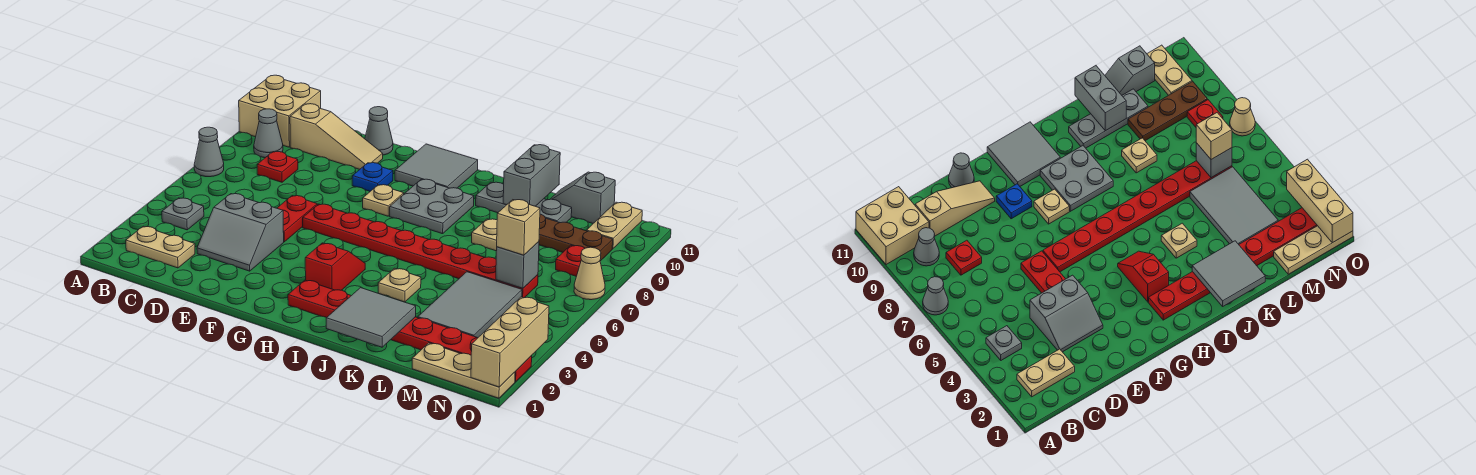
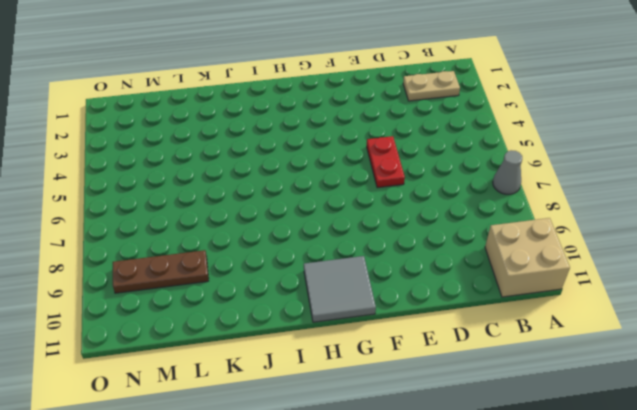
none -> grey plate B4 level 1
none -> grey cone B9 level 1
none -> red plate C8 level 1
none -> tan slope C10:E10 level 1 top C

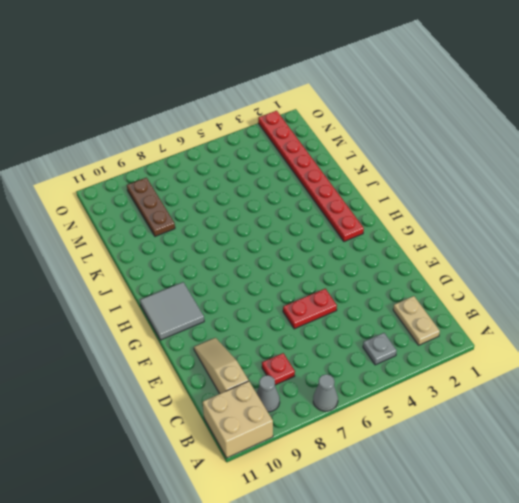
none -> grey slope D3:E4 level 1 top 4
none -> grey cone E11 level 1
none -> red plate F6:M6 level 1
none -> blue plate F9 level 1

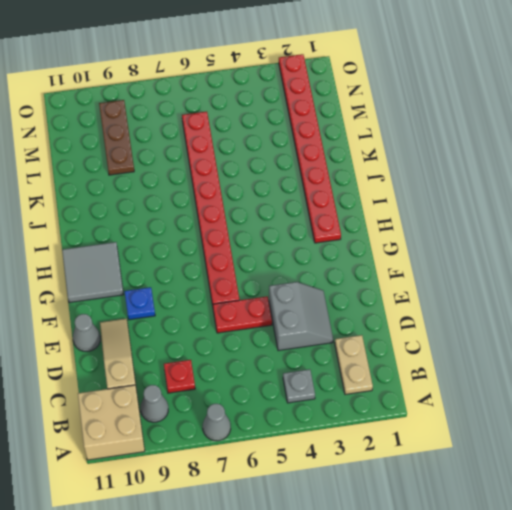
none -> tan plate G8 level 1
none -> red slope H3:H4 level 1 top 3
none -> grey plate H8:I9 level 1
none -> tan plate J4 level 1

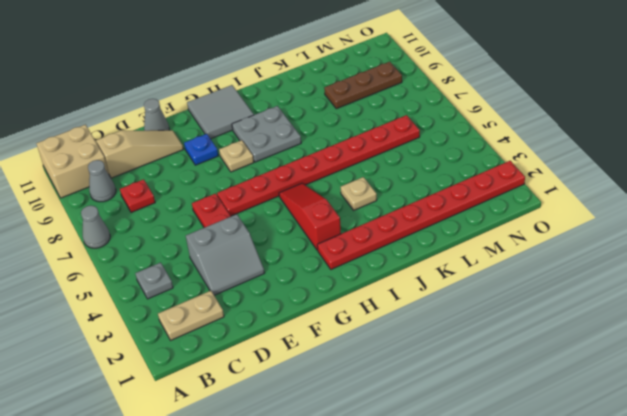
red slope H3:H5 level 1 top 3 -> red slope H3:H4 level 1 top 3
none -> grey plate J10:L10 level 1
none -> tan plate K8 level 1
none -> grey tile L3:M5 level 1
none -> grey slope L11:M11 level 1 top M

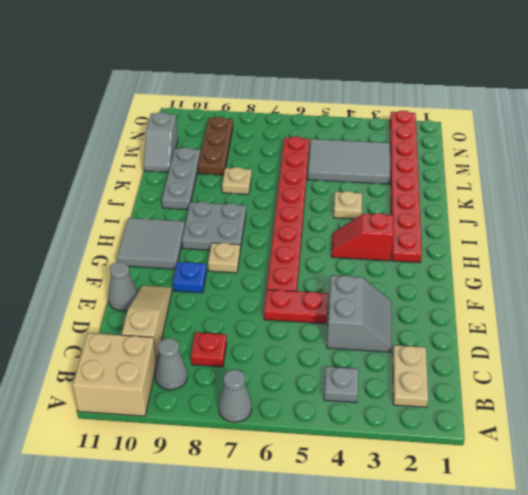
none -> tan plate M1:O1 level 1
none -> red plate N8 level 1
none -> tan plate N10:N11 level 1
none -> tan cone O7 level 1

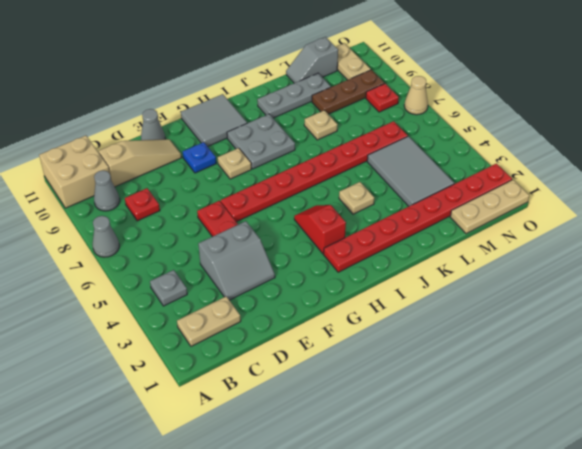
none -> grey tile J1:K2 level 2
none -> grey brick K10:K11 level 2
none -> grey brick M6 level 2
none -> tan brick O1:O3 level 2

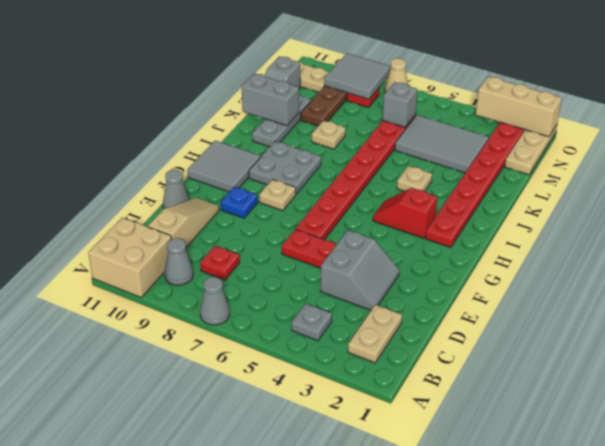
grey tile N8:O9 level 2 -> grey tile J1:K2 level 2
none -> tan brick M6 level 3

